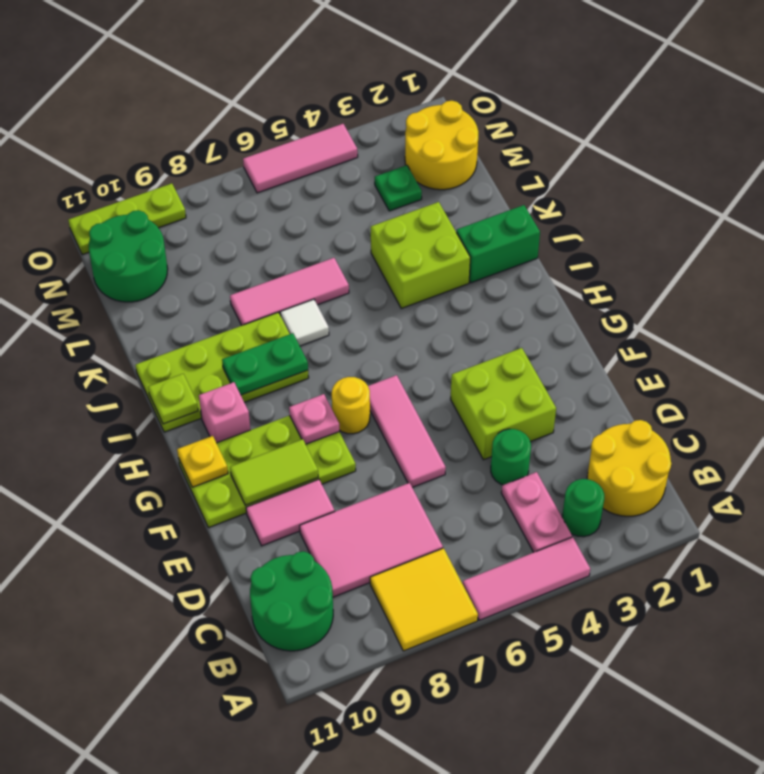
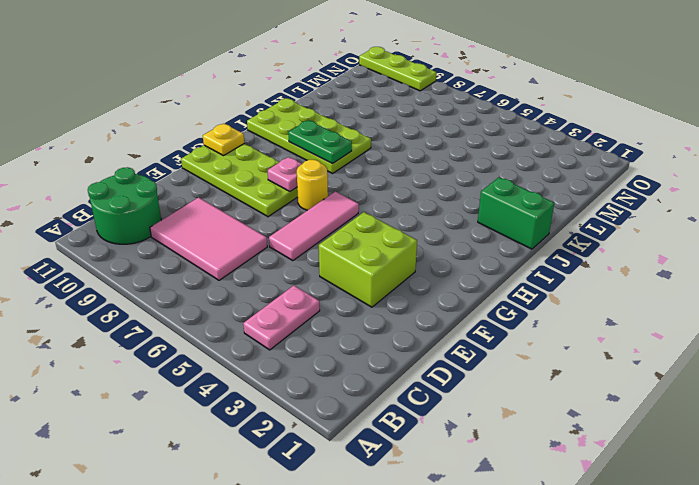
none -> pink tile A4:A6 level 1
none -> yellow tile A7:B8 level 1
none -> yellow round brick B1:C2 level 1

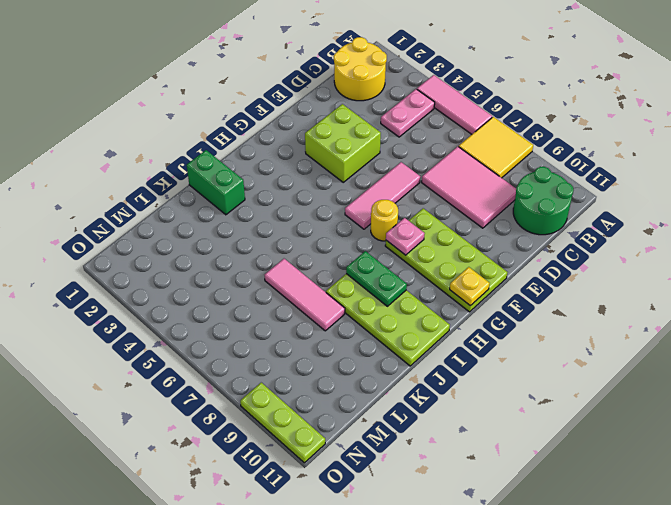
none -> green round brick B3 level 1
none -> green round brick D4 level 1
none -> pink tile E9:E10 level 1

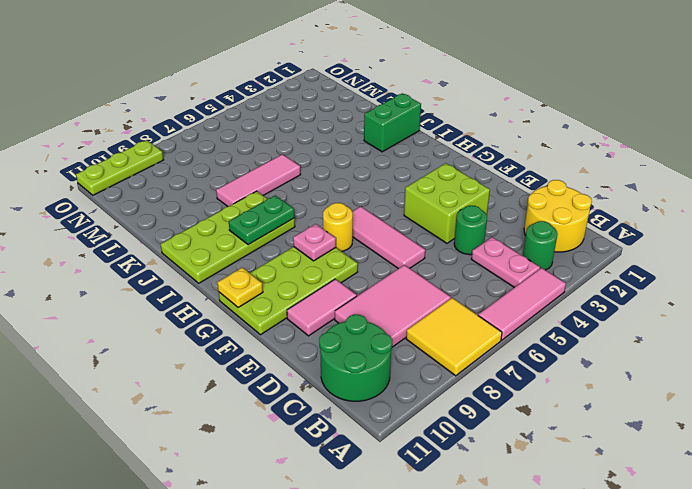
none -> pink brick H10 level 1
none -> lime brick J3:K4 level 1
none -> white tile J7 level 1

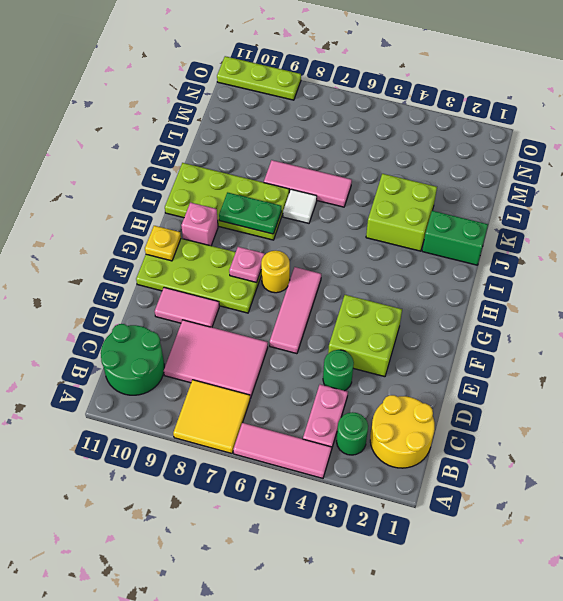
none -> yellow round brick M1:N2 level 1
none -> green plate M3 level 1
none -> green round brick M10:N11 level 1

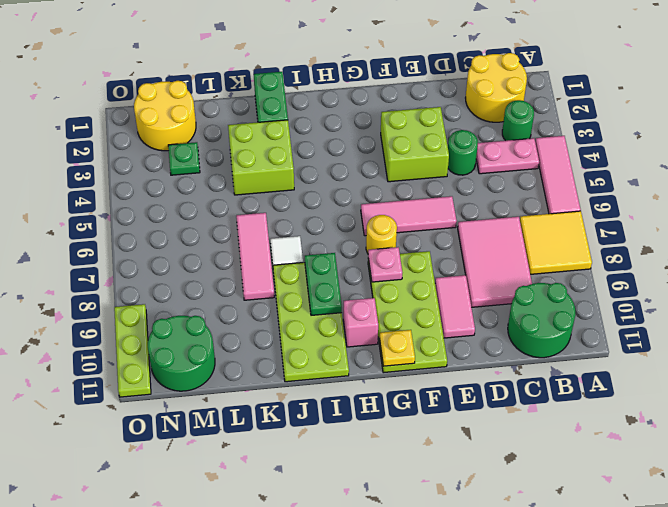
none -> pink tile O4:O6 level 1
none -> lime tile F9:F10 level 2
none -> lime plate I11 level 2

